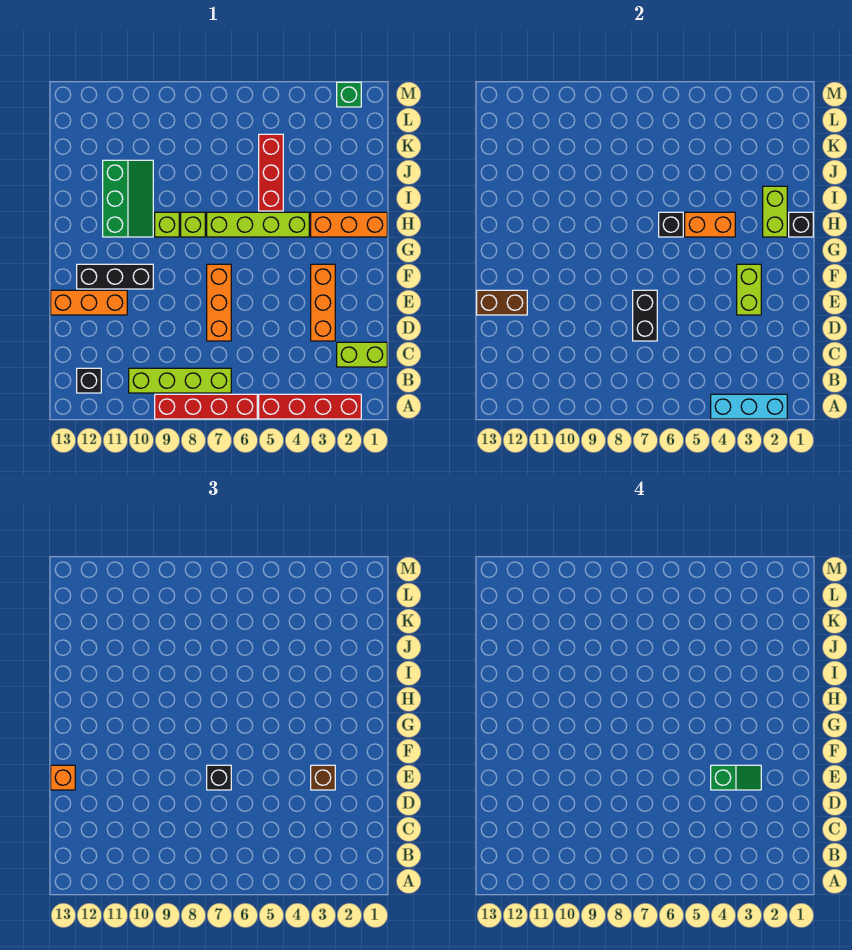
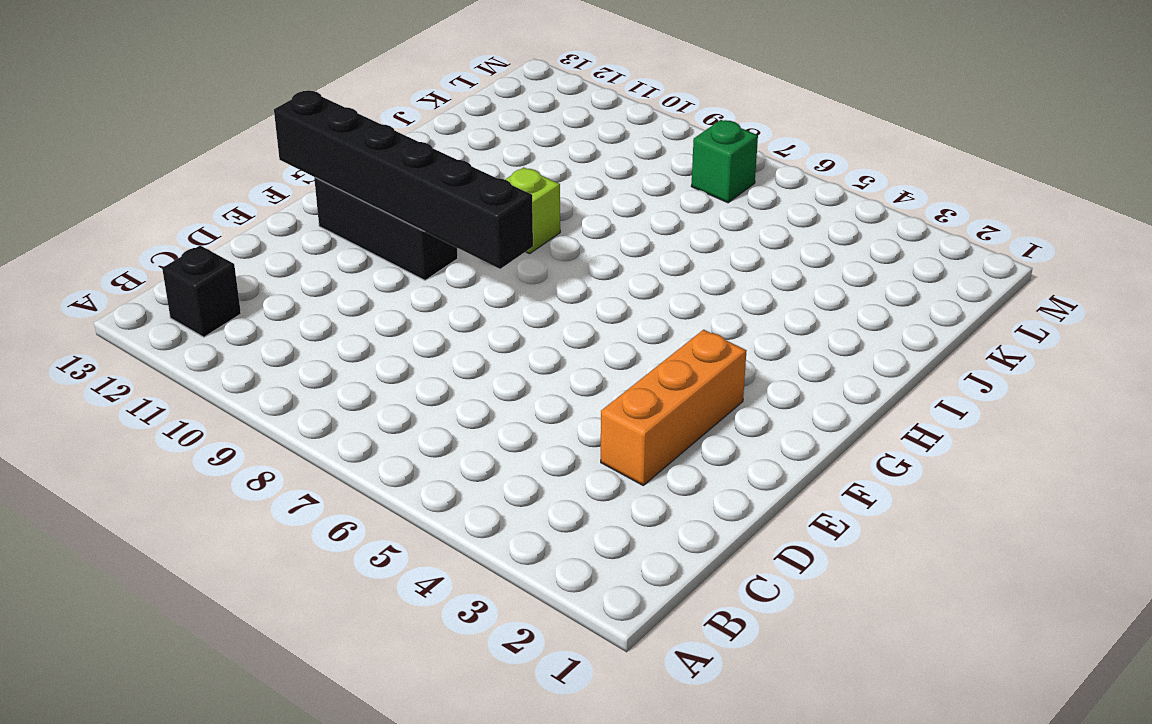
black brick F8:F13 level 2 -> none
green brick L7 level 1 -> green brick M2 level 1
none -> red brick A2:A5 level 1
none -> red brick A6:A9 level 1
none -> lime brick B7:B10 level 1

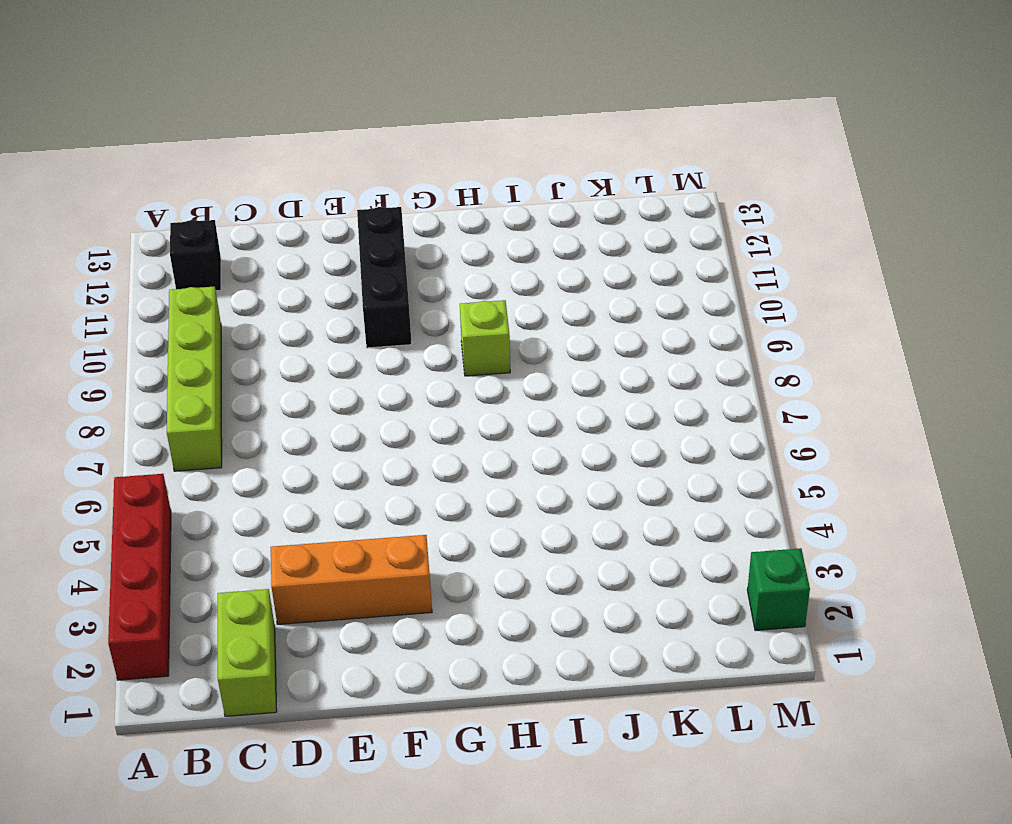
none -> red brick A6:A9 level 1
none -> orange brick D7:F7 level 1
none -> orange brick E11:E13 level 1

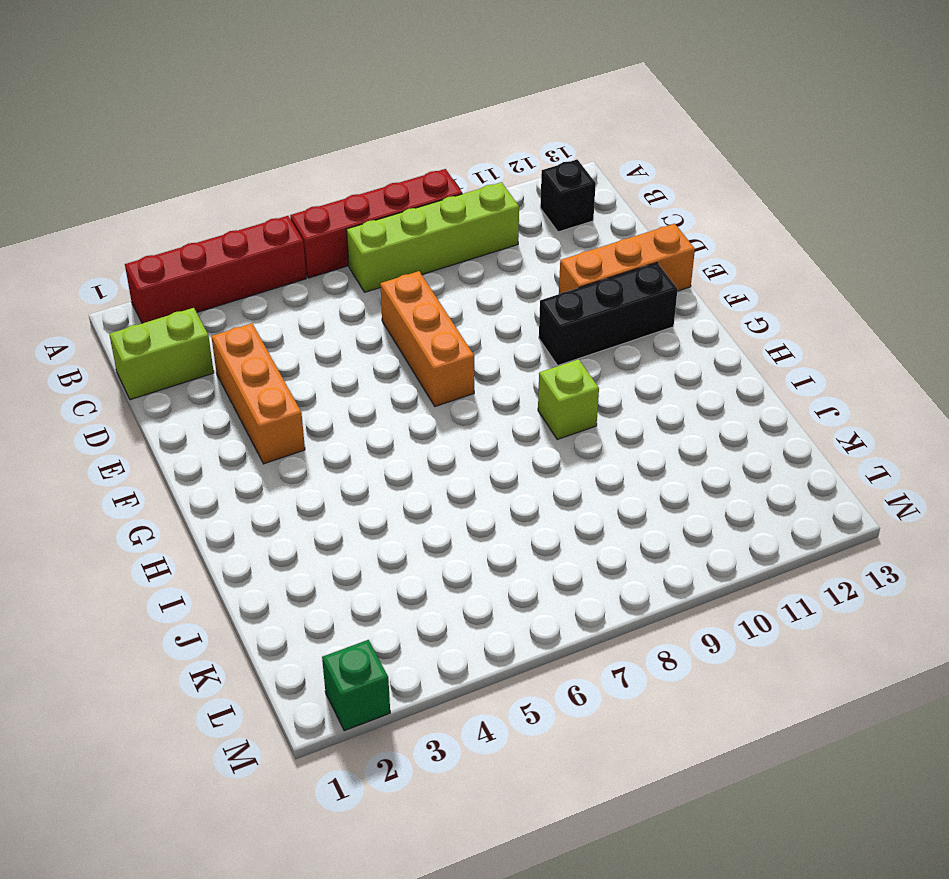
none -> orange brick H1:H3 level 1
none -> lime brick H4:H7 level 1
none -> lime brick H8 level 1

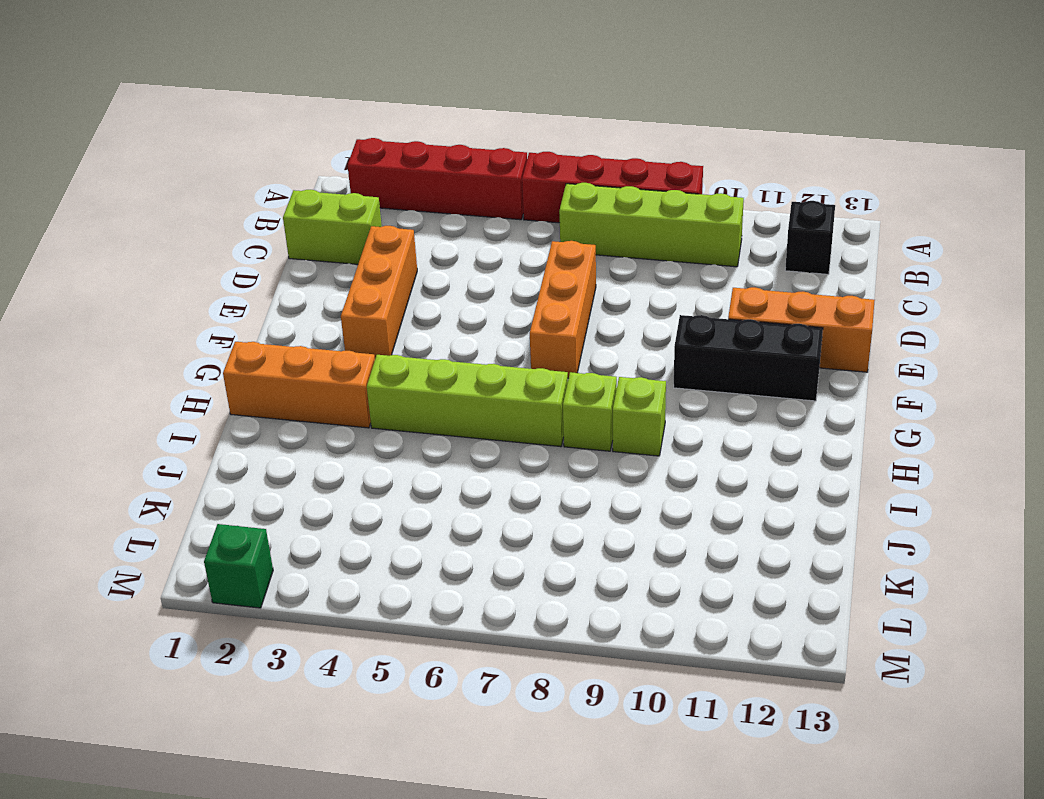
none -> green slope H10:J11 level 1 top 11
none -> red brick I5:K5 level 1
none -> cyan brick A2:A4 level 2

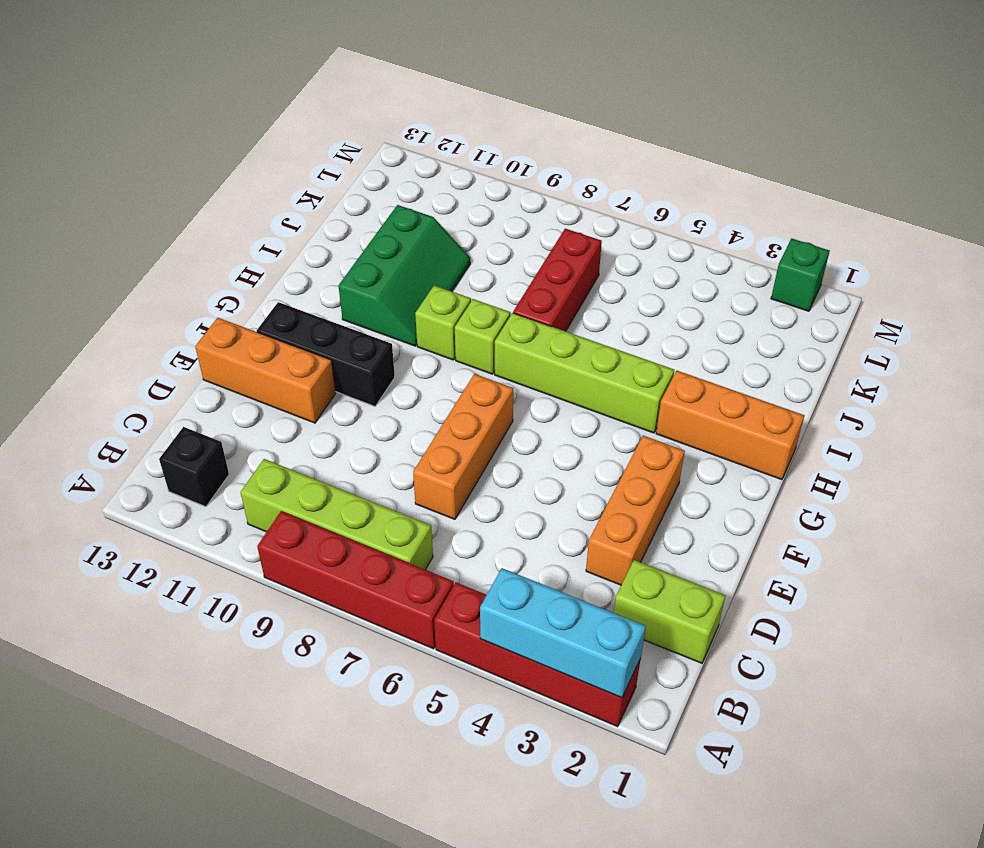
red brick I7:K7 level 1 -> red brick I5:K5 level 1
none -> black brick D7:E7 level 2
none -> lime brick E3:F3 level 2
none -> brown brick E12:E13 level 2

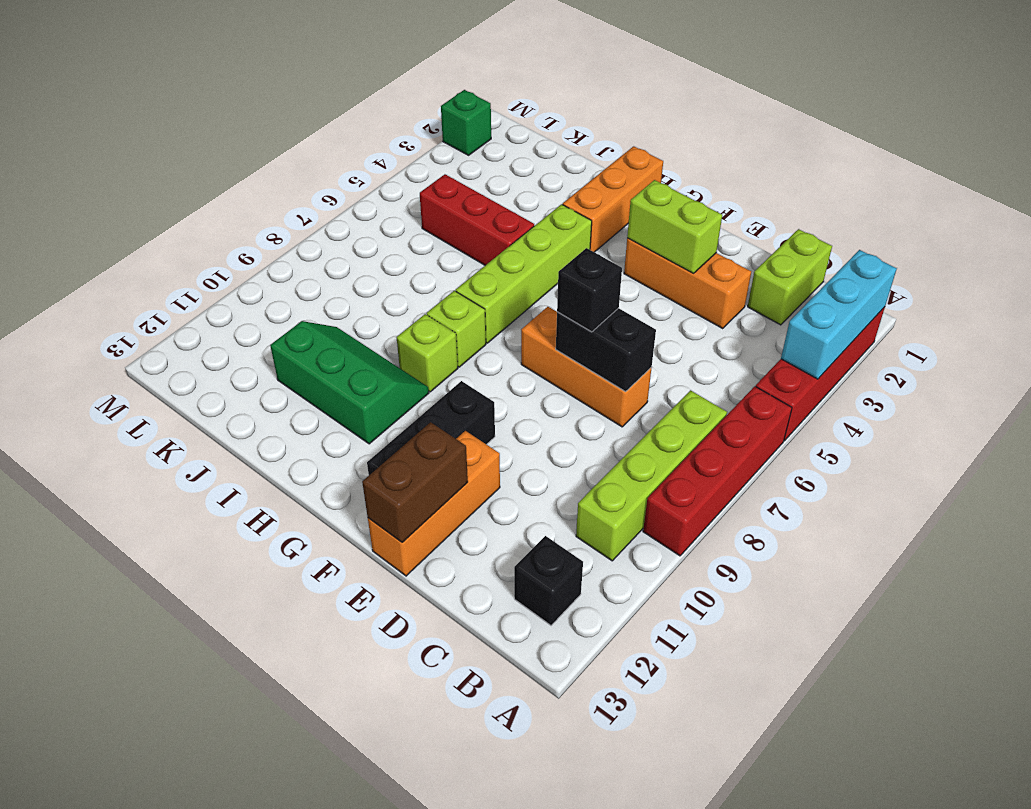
none -> black brick H1 level 2
none -> lime brick H2:I2 level 2
none -> orange brick H4:H5 level 2

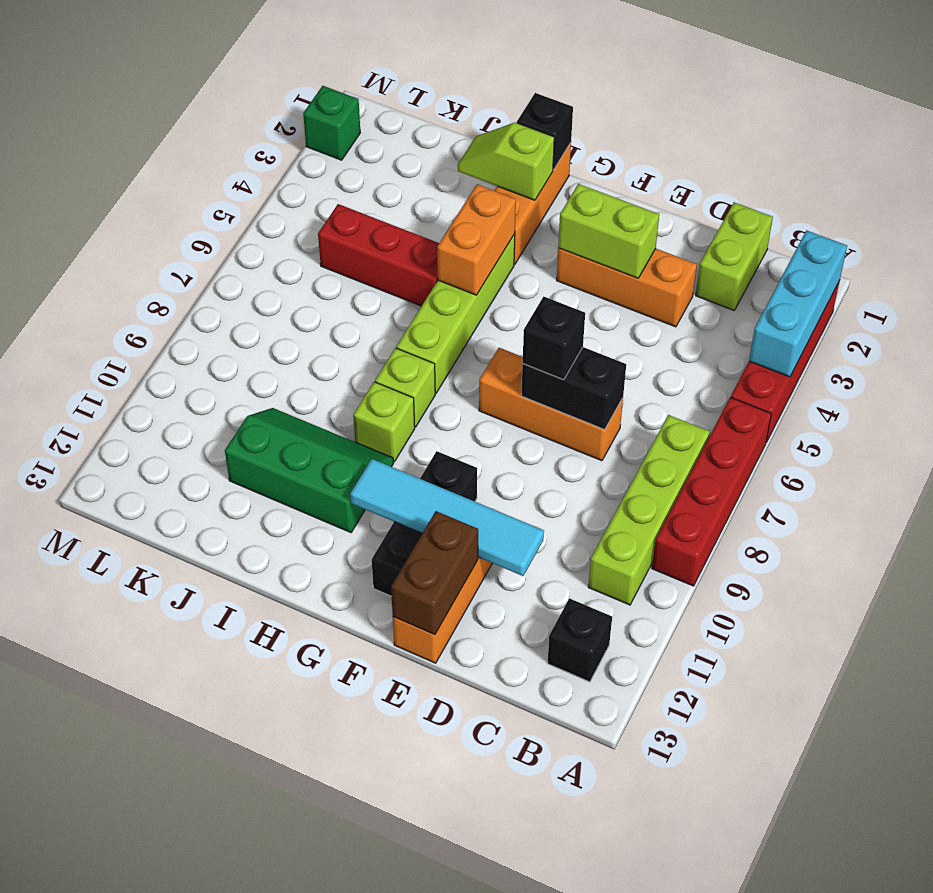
cyan tile D11:G11 level 2 -> none
lime slope H2:I2 level 2 top H -> lime brick H2:I2 level 2
none -> black brick H6 level 2
none -> brown brick E3 level 3
none -> orange brick E13 level 3

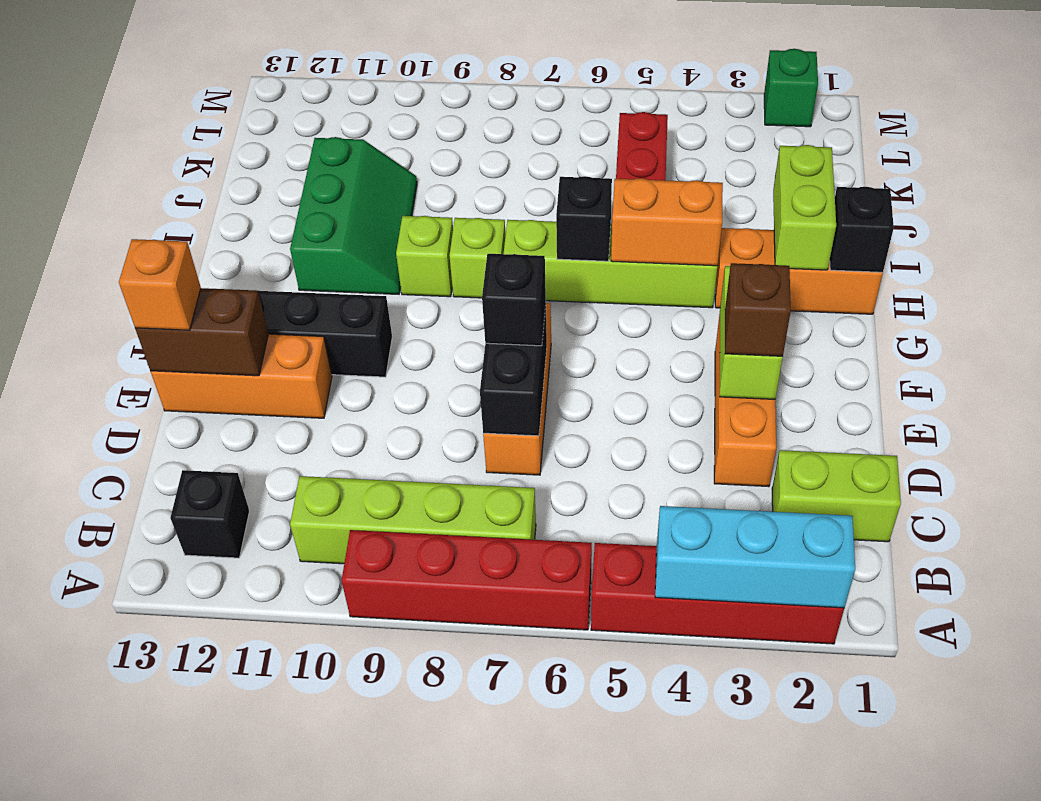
none -> green slope E3:E4 level 4 top 4

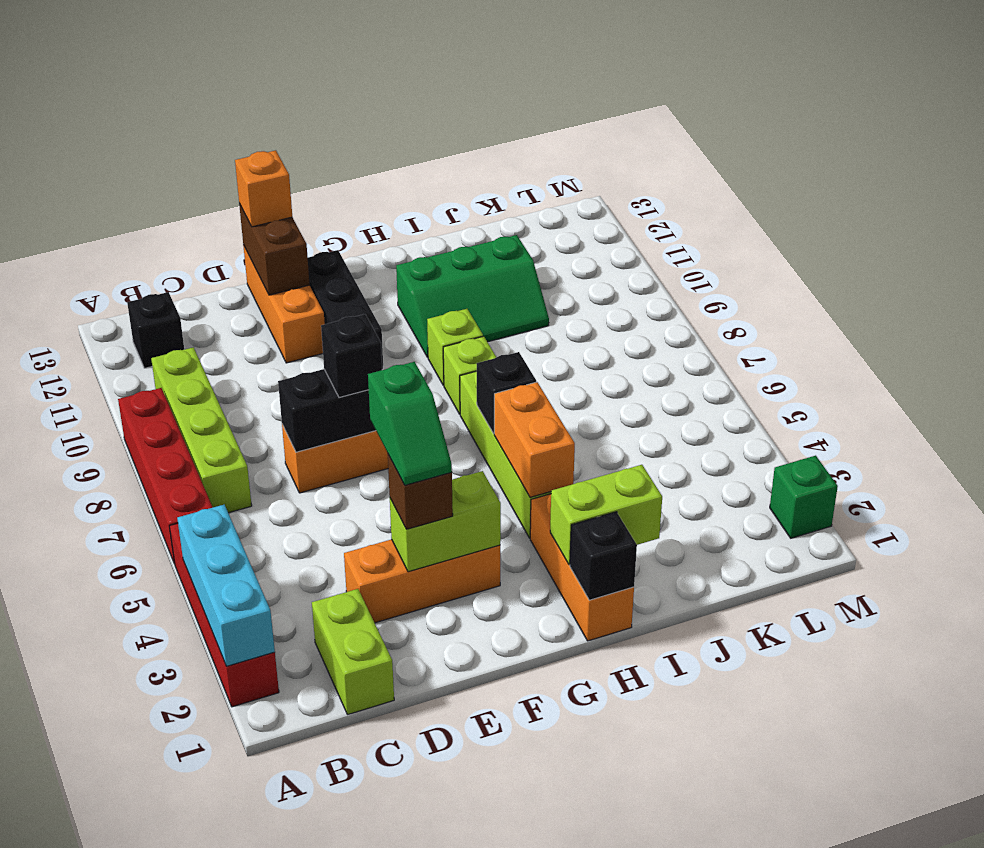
none -> red brick I5:K5 level 1

